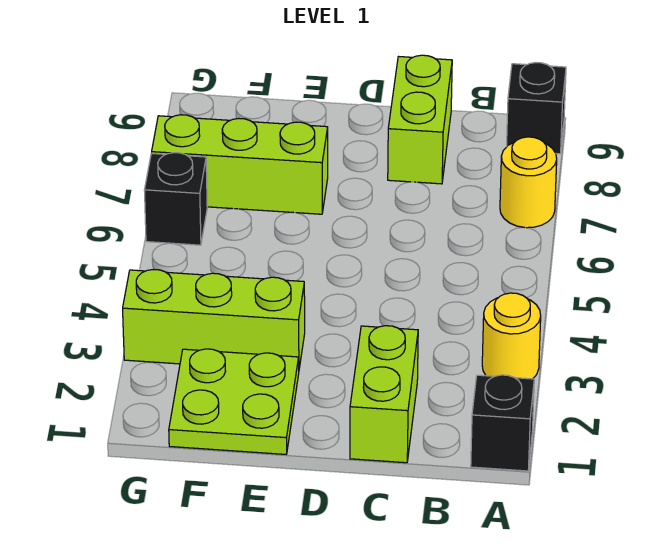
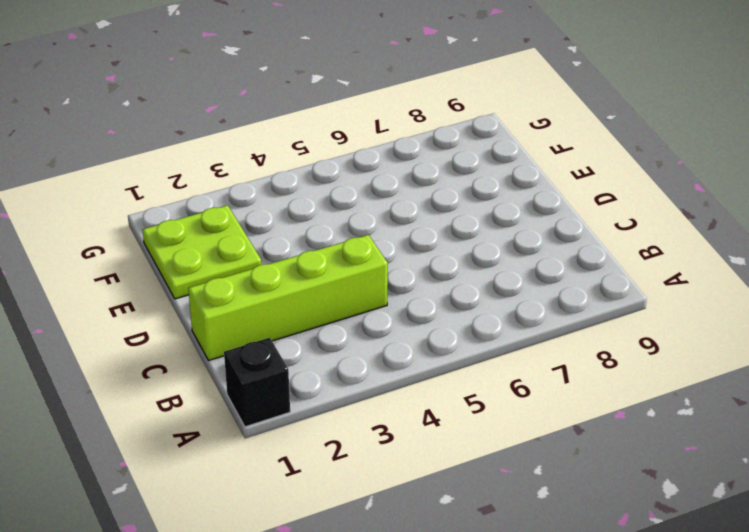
lime brick C1:C4 level 1 -> lime brick C1:C2 level 1
none -> yellow round brick A3 level 1
none -> yellow round brick A7 level 1

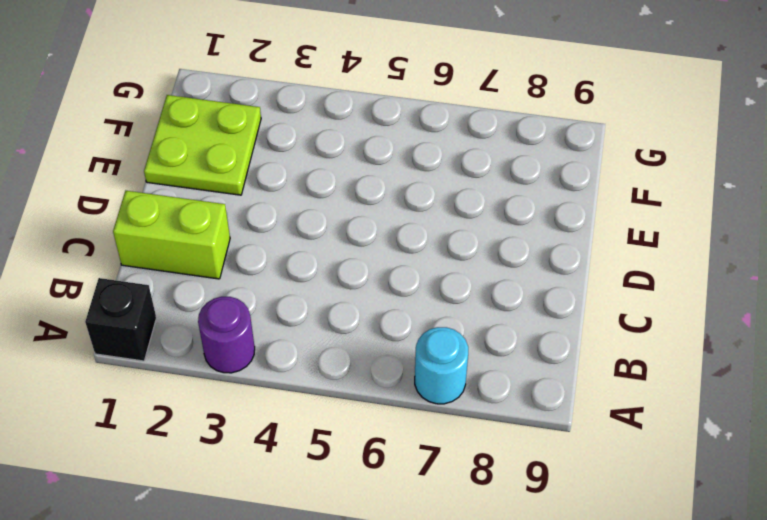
purple round brick A3 level 1 -> yellow round brick A3 level 1
cyan round brick A7 level 1 -> yellow round brick A7 level 1
none -> black brick A9 level 1
none -> lime brick C8:C9 level 1

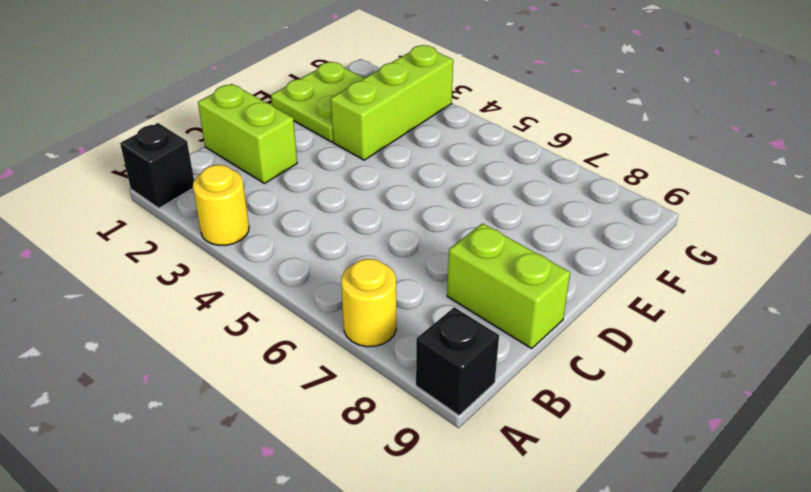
none -> lime brick E7:G7 level 1
none -> black brick G6 level 1

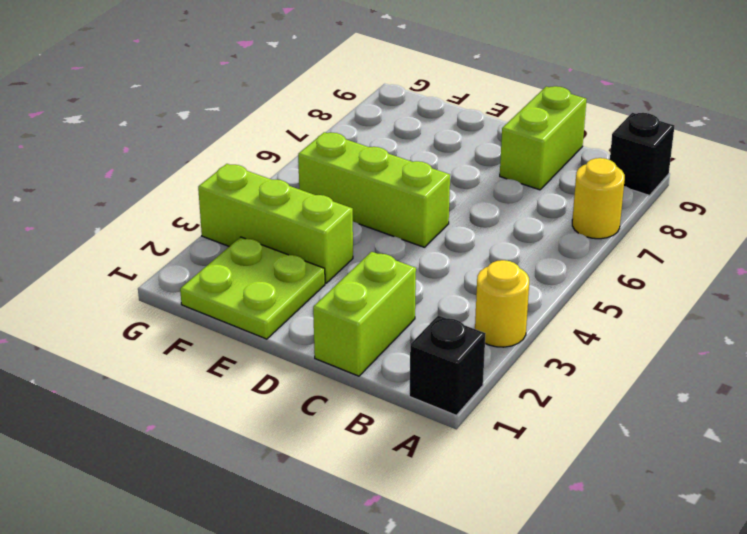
lime brick D5:F5 level 1 -> lime brick E7:G7 level 1
none -> black brick G6 level 1

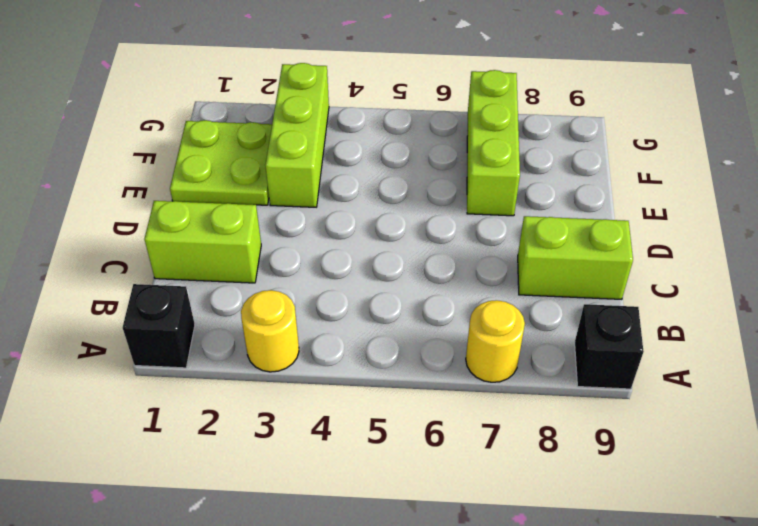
none -> black brick G6 level 1

